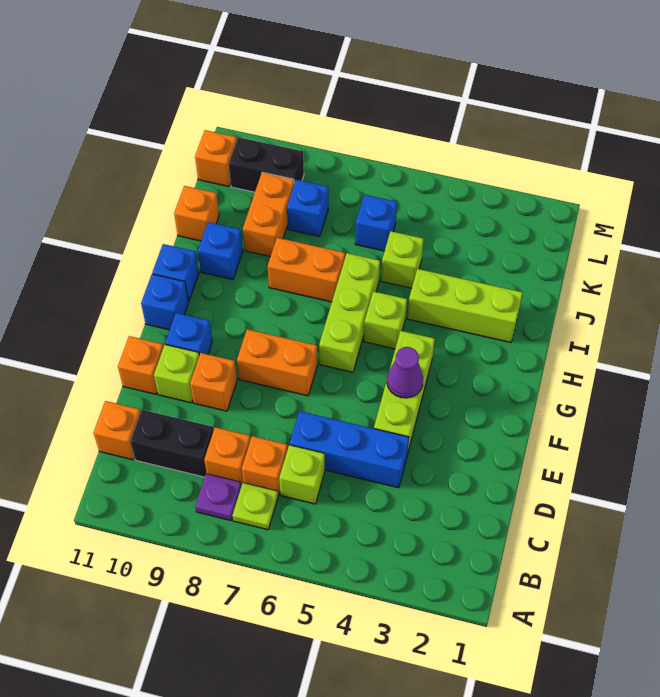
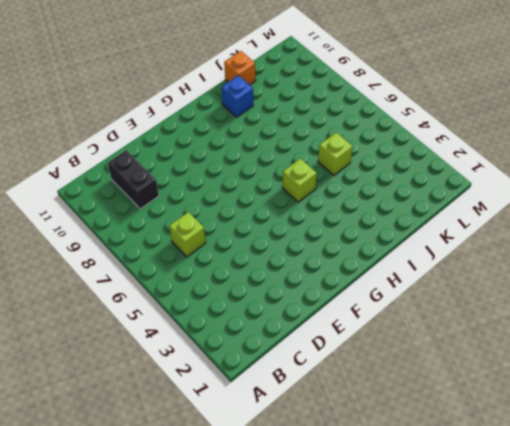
none -> lime plate B7 level 1
none -> purple plate B8 level 1
none -> orange brick C7 level 1

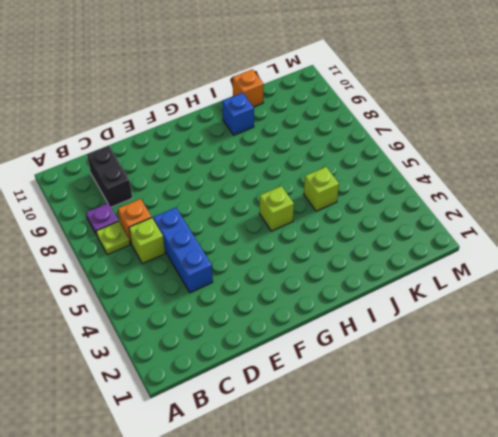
none -> orange brick C8 level 1
none -> orange brick C11 level 1
none -> lime brick E4:G4 level 1

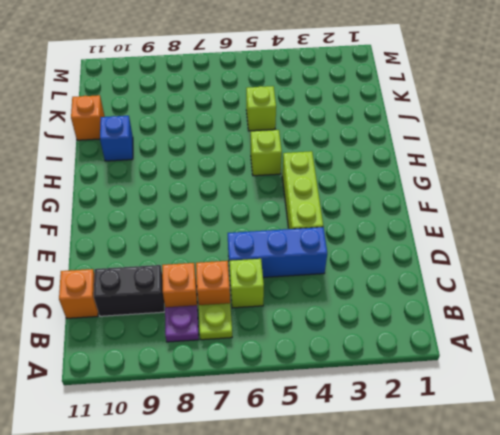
none -> orange brick E9 level 1
none -> lime brick E10 level 1
none -> orange brick E11 level 1

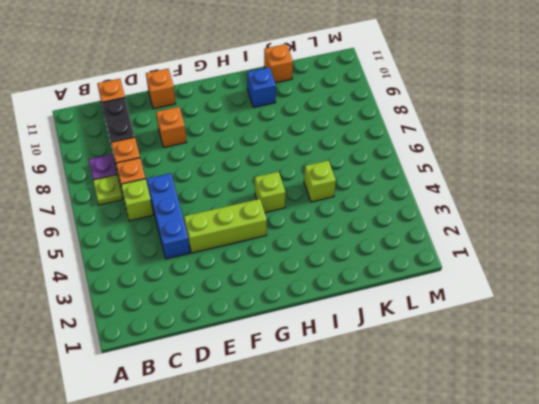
none -> lime brick E10 level 1
none -> orange brick F7:F8 level 1
none -> blue brick F10 level 1

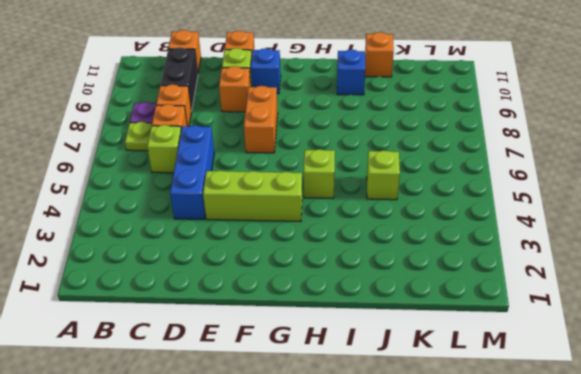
none -> lime brick G6:I6 level 1
none -> blue brick G11 level 1
none -> blue brick H11 level 1

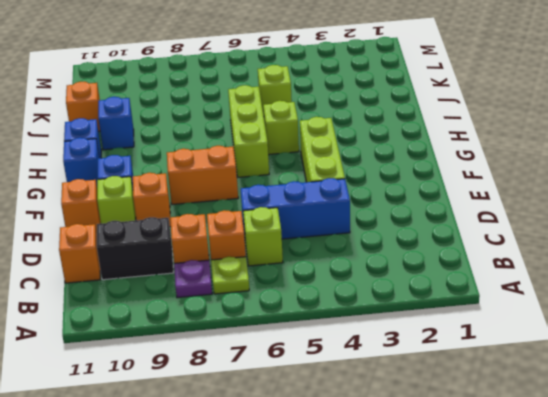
none -> lime brick I2:I4 level 1
none -> orange brick I7:I8 level 1
none -> orange brick J9:K9 level 1

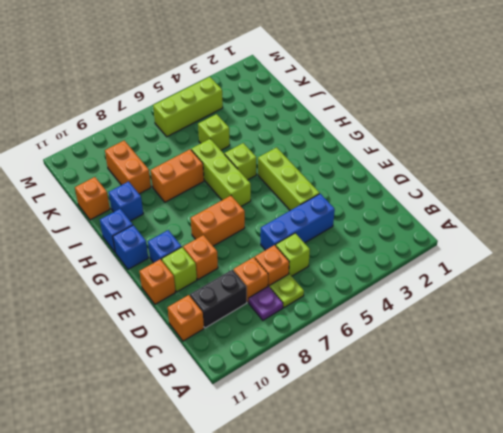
lime brick L4:L6 level 1 -> lime brick I2:I4 level 1
none -> blue brick K6 level 1
none -> blue brick K8 level 1
none -> black brick L9:L10 level 1

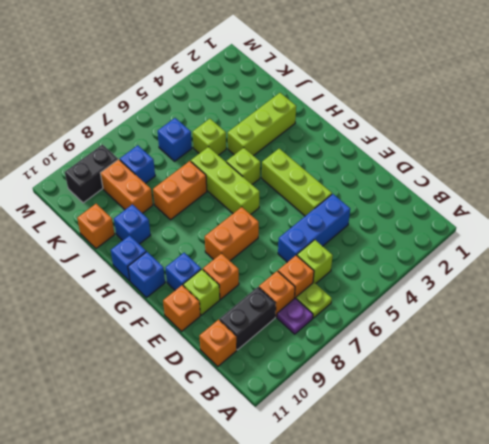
none -> orange brick L11 level 1
none -> purple cone F4 level 2

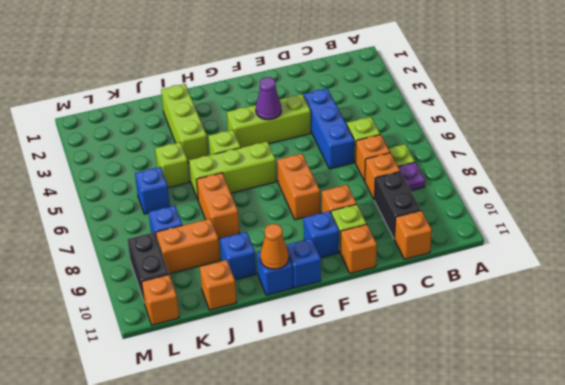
orange cone H11 level 2 -> none

